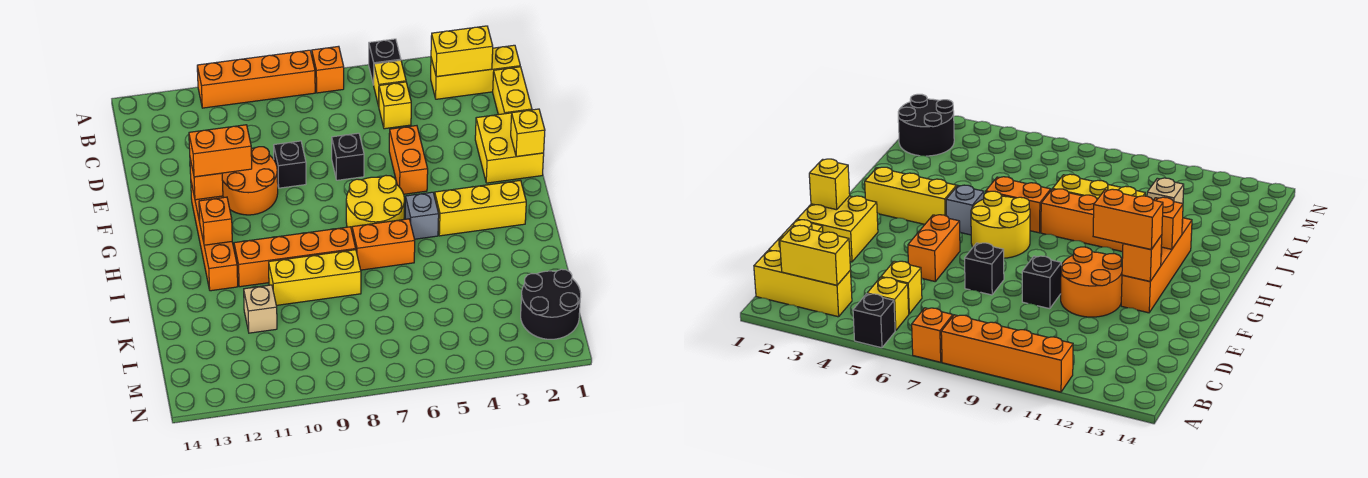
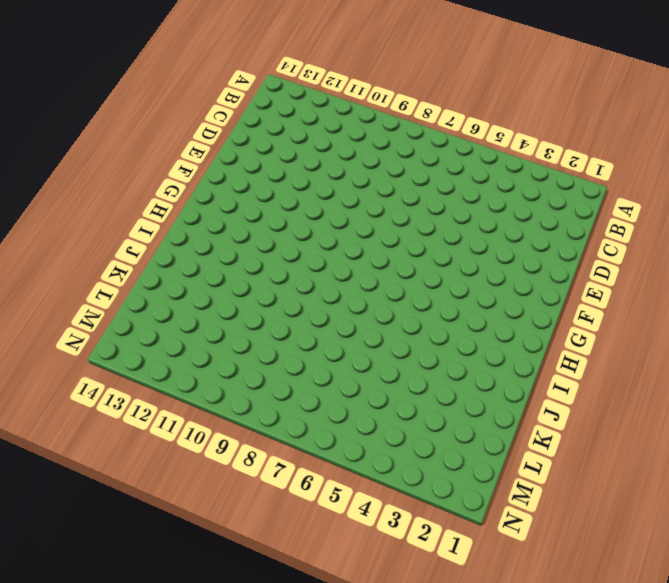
none -> black brick A5 level 1
none -> orange brick A7 level 1
none -> orange brick A8:A11 level 1

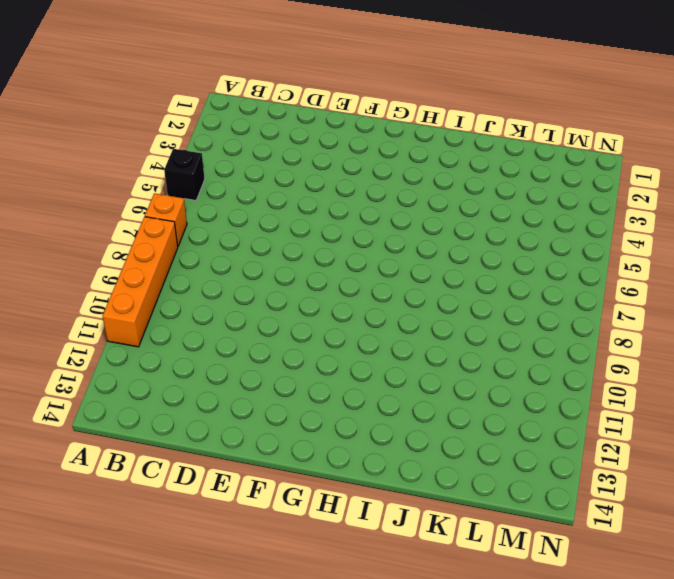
none -> yellow brick B1:B3 level 1
none -> yellow brick B5 level 1
none -> yellow brick C1:D1 level 1

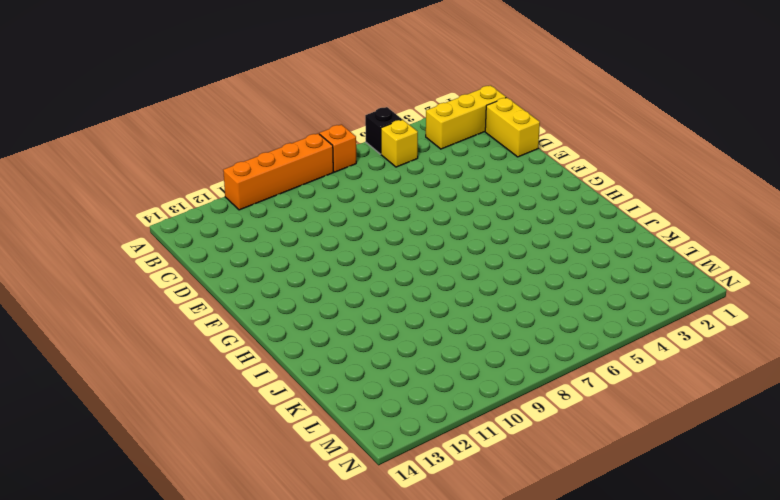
none -> yellow brick C5 level 1
none -> yellow brick E1:F2 level 1
none -> orange brick E5:F5 level 1

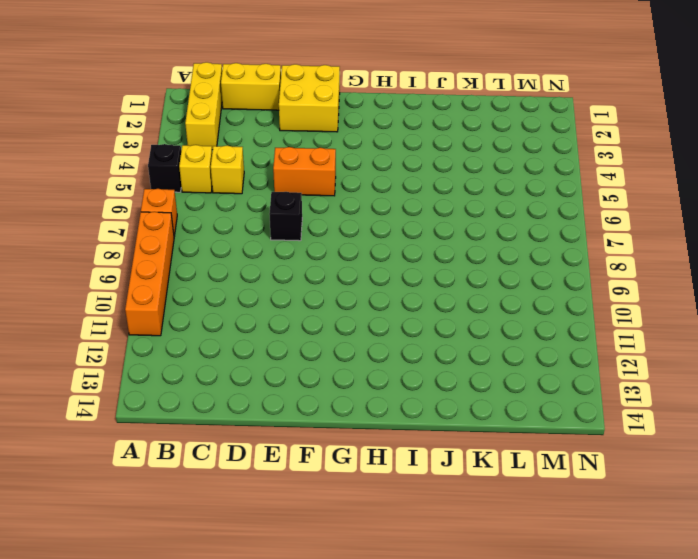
none -> black brick E9 level 1
none -> orange round brick E10:F11 level 1
none -> orange brick F12:I12 level 1

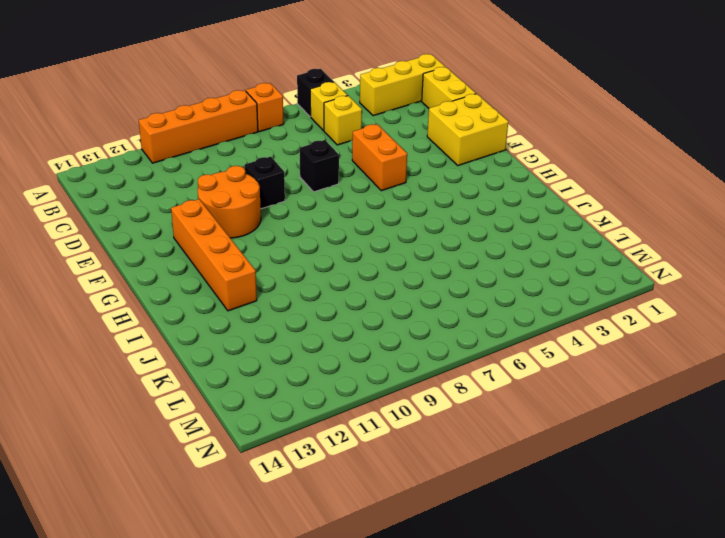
none -> yellow round brick G6:H7 level 1
none -> yellow brick H2:H4 level 1
none -> grey brick H5 level 1

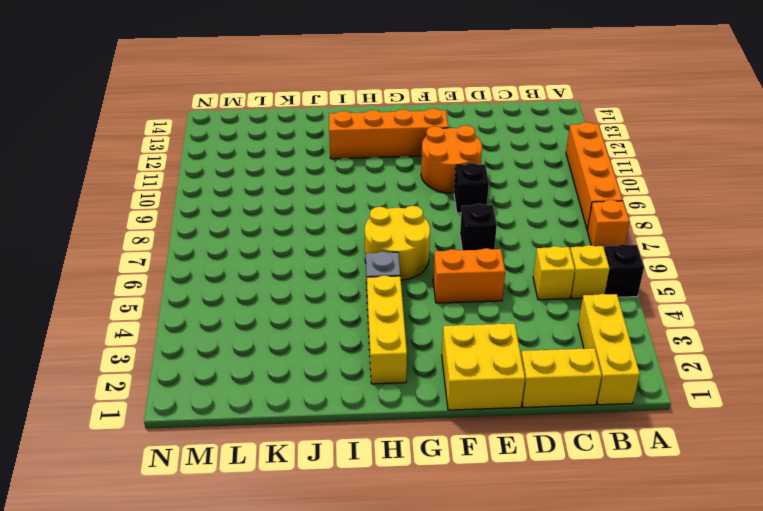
none -> orange brick I6:I7 level 1
none -> orange brick I8:I11 level 1
none -> yellow brick J8:J10 level 1

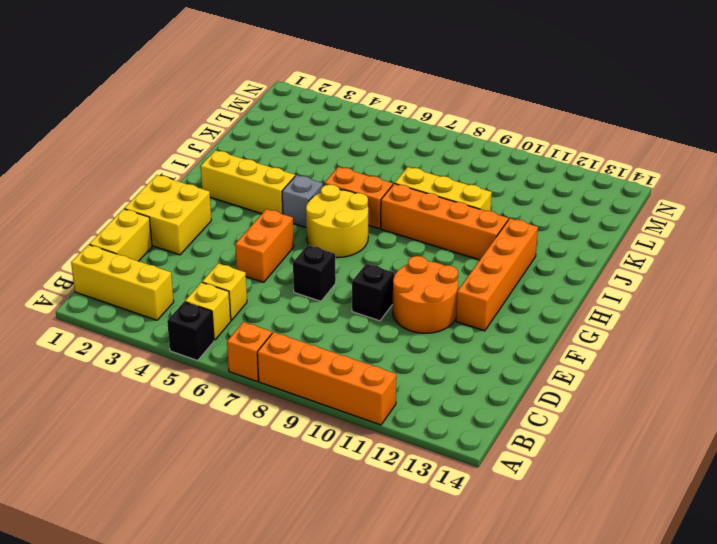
none -> tan brick K11 level 1
none -> black round brick L1:M2 level 1
none -> yellow brick B2:B3 level 2

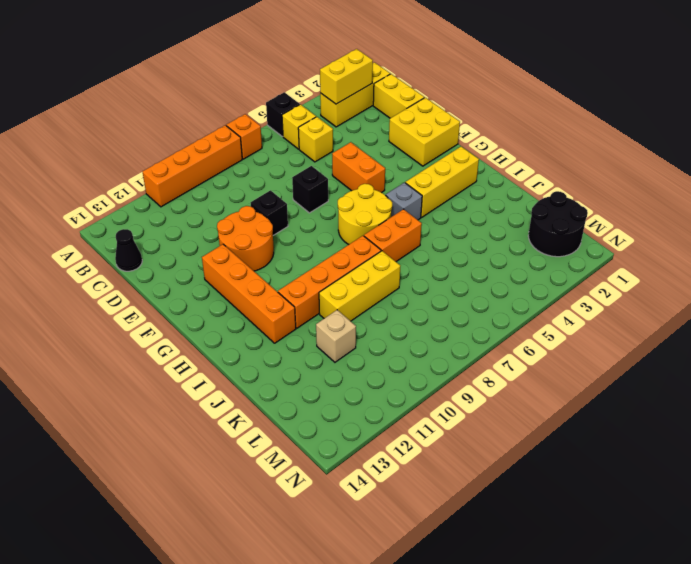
black cone C14 level 1 -> none
none -> yellow brick F1 level 2
none -> orange brick F12 level 2
none -> orange brick H12 level 2

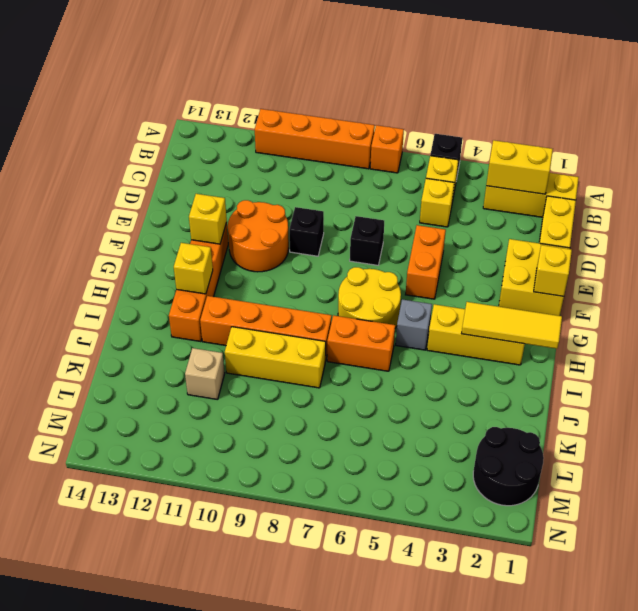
yellow brick F12 level 2 -> orange brick F12 level 2
yellow tile H1:H3 level 2 -> none
yellow brick H12 level 2 -> orange brick H12 level 2
none -> orange brick F11:F12 level 3

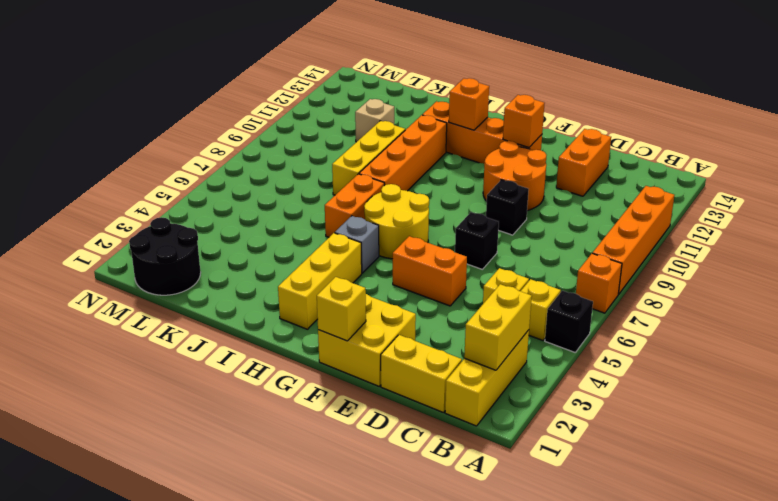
orange brick D12:D13 level 1 -> orange brick F11:F12 level 3

